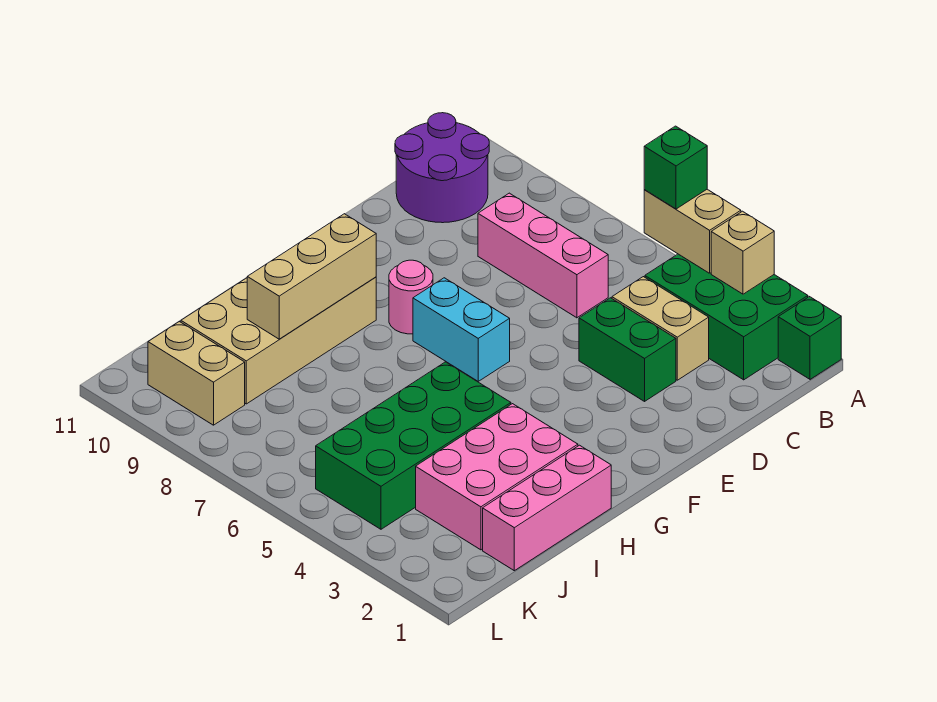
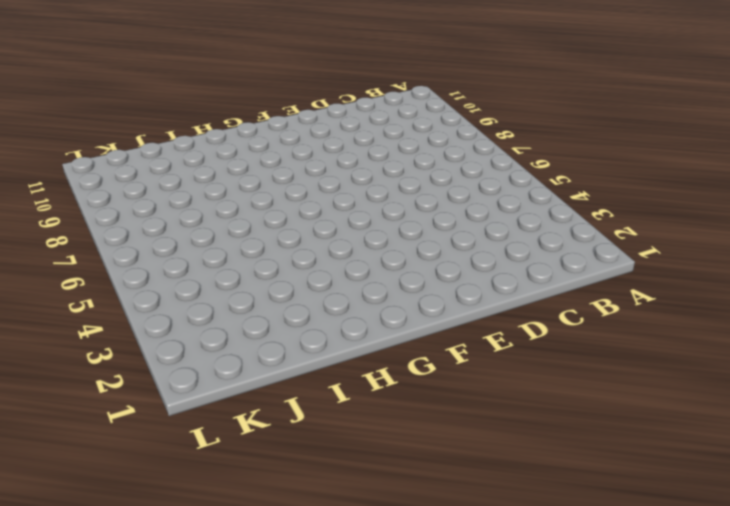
none -> green brick A1 level 1
none -> green brick A2:B4 level 1
none -> purple round brick B10:C11 level 1

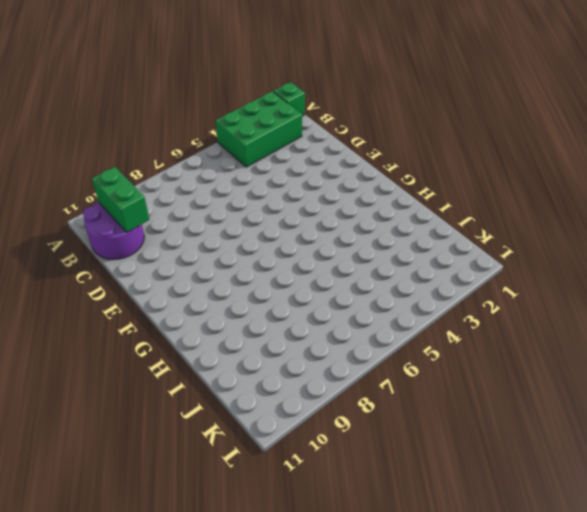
green brick B10:C10 level 2 -> green brick D3:D4 level 1
none -> tan brick C3:C4 level 1
none -> pink brick C6:C8 level 1
none -> cyan brick F6:F7 level 1

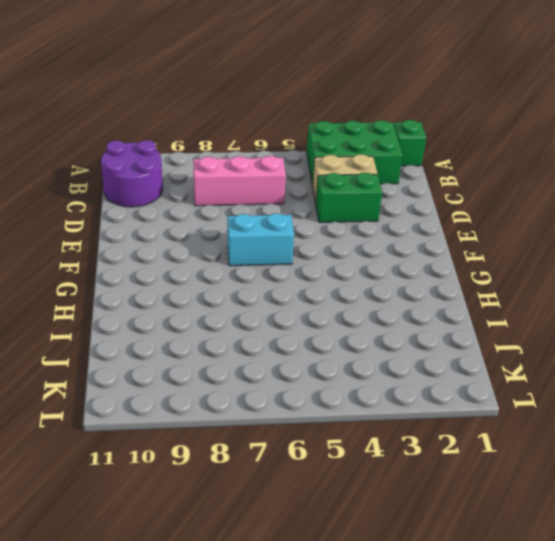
none -> pink round brick F8 level 1
none -> tan brick G9:J10 level 1
none -> pink brick H1:J1 level 1

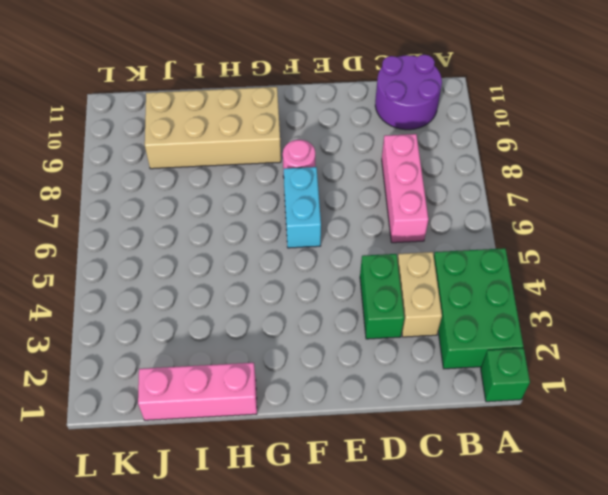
none -> pink brick H2:J3 level 1
none -> green brick H4:K5 level 1
none -> tan brick K9:K10 level 1

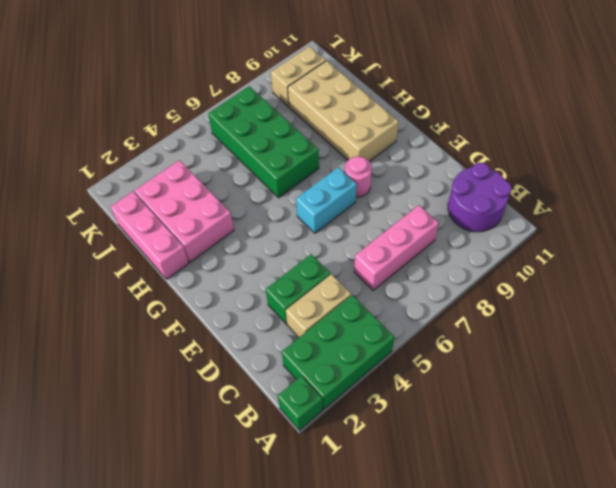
green brick H6:K7 level 1 -> green brick H4:K5 level 1
none -> tan brick A3 level 2
none -> tan brick A4:A5 level 2
none -> tan brick G9:I9 level 2

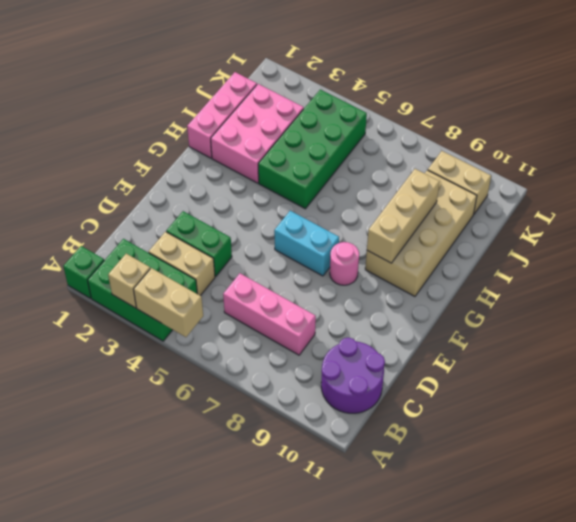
none -> green brick A5 level 3

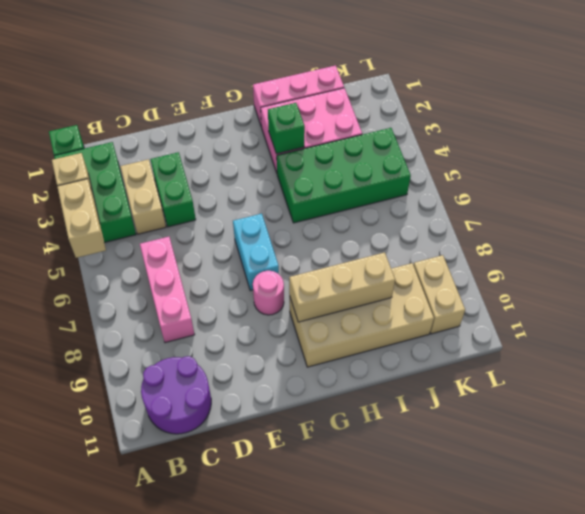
green brick H3 level 2 -> green brick A5 level 3

